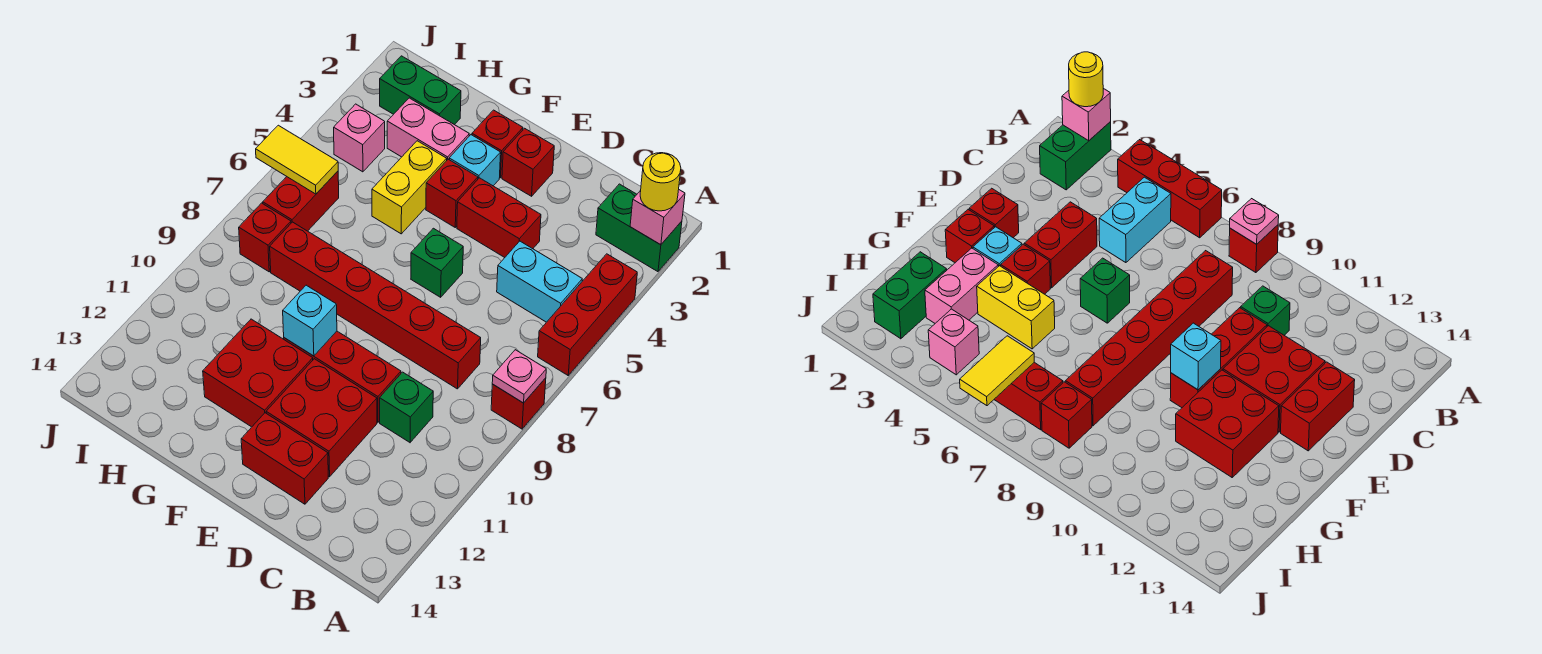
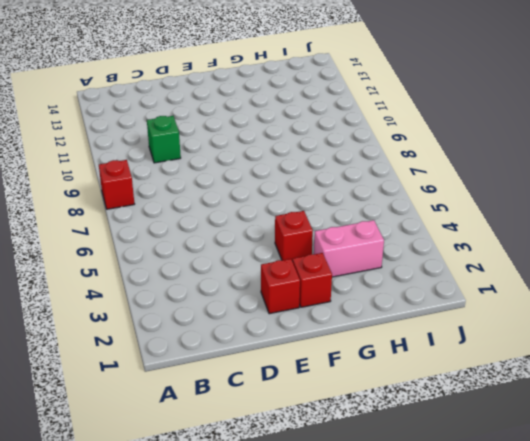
none -> green brick A2:B2 level 1
none -> red brick A4:A6 level 1
none -> cyan brick B5:C5 level 1

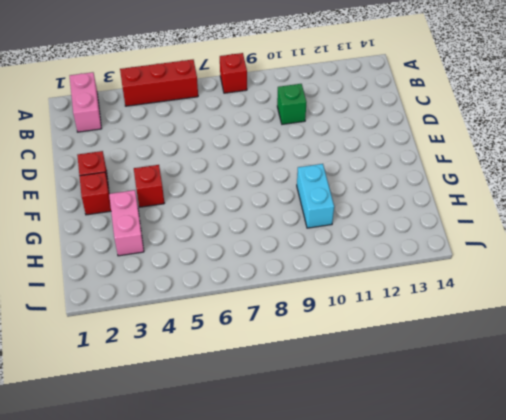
pink brick A2:B2 level 1 -> green brick A2:B2 level 1
cyan brick G10:H10 level 1 -> cyan brick B5:C5 level 1
none -> red brick C8:H8 level 1
none -> red brick D4:E4 level 1
none -> red brick D10:F10 level 1

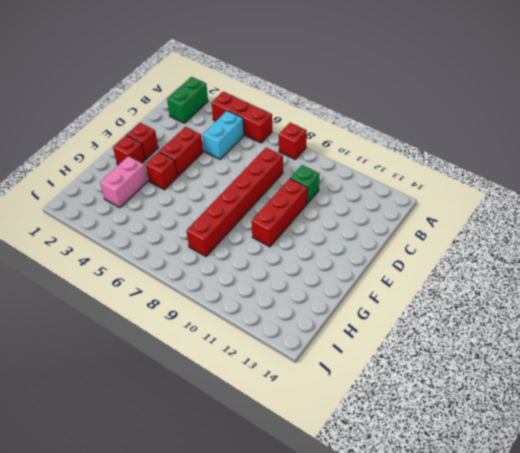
none -> red brick D11:E12 level 1
none -> red brick D13:E13 level 1
none -> green brick E6 level 1

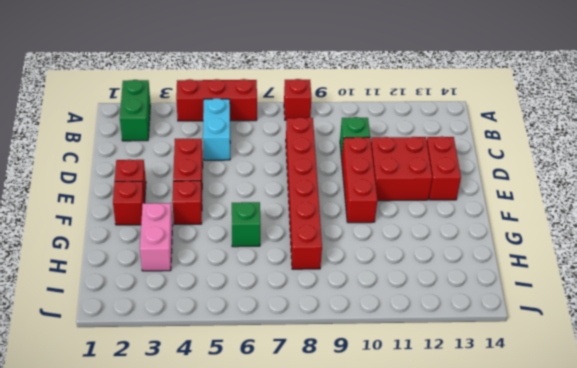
green brick G6 level 1 -> green brick E6 level 1
none -> cyan brick F3 level 1
none -> red brick F11:G12 level 1
none -> yellow brick G4:G5 level 1

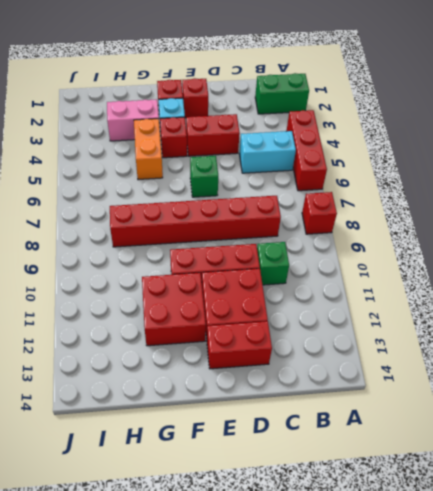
orange brick G4:G5 level 1 -> yellow brick G4:G5 level 1
none -> green brick H2:I2 level 1
none -> pink brick I4 level 1
none -> red brick I6:I7 level 1

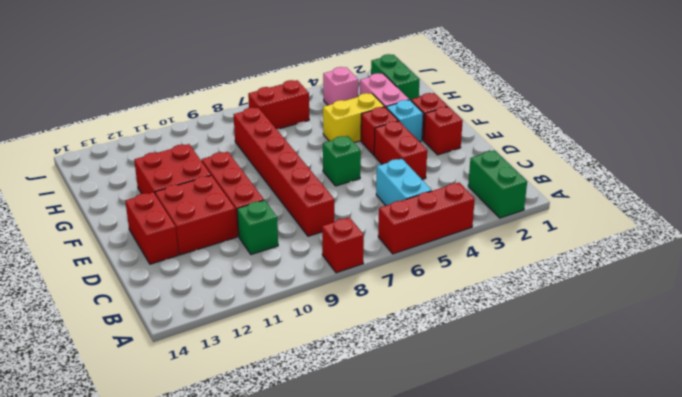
none -> red brick I8 level 1
none -> pink brick A2 level 2
none -> pink plate A8 level 2

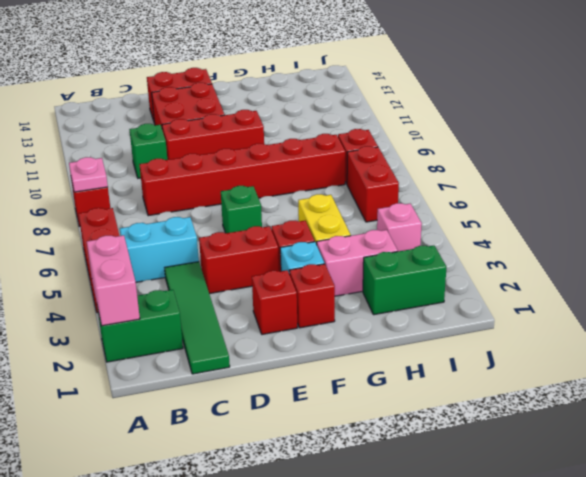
pink brick A2:A3 level 2 -> pink brick A2 level 2
green tile C1:C4 level 1 -> none
none -> red brick F11:G12 level 1
none -> cyan brick F10 level 2
none -> yellow tile I6:J6 level 2

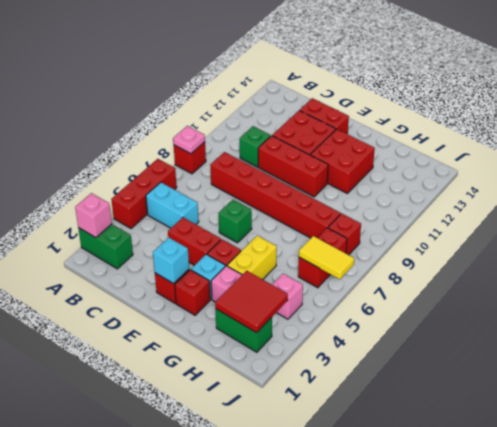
cyan brick E2 level 2 -> cyan brick F10 level 2
red tile H2:I3 level 2 -> none
none -> yellow round brick A2 level 3

